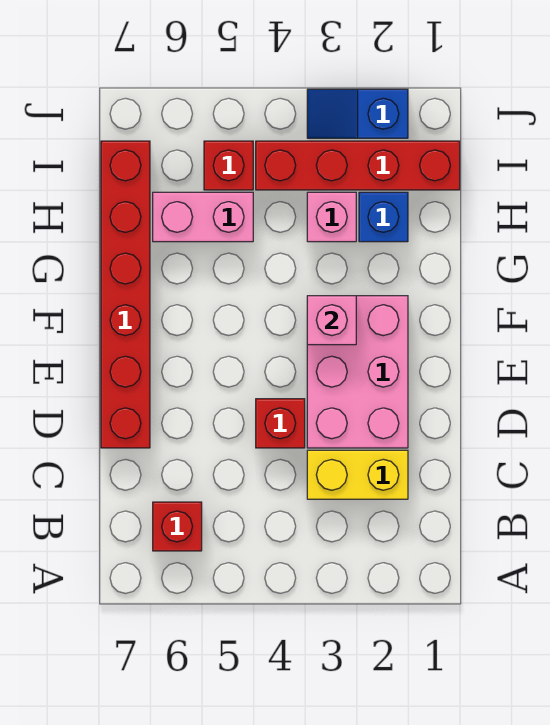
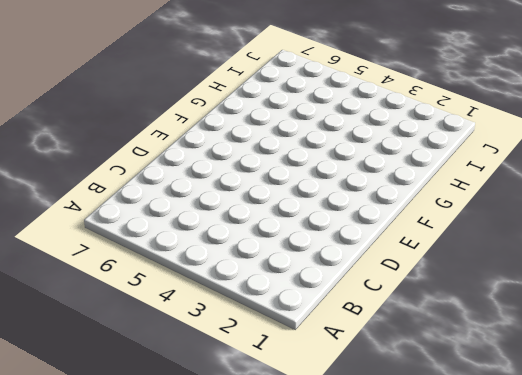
none -> red brick B6 level 1
none -> yellow brick C2:C3 level 1
none -> pink brick D2:F3 level 1

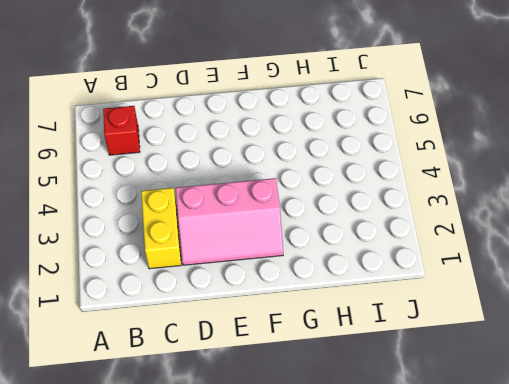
pink slope D2:F3 level 1 top 3 -> pink brick D2:F3 level 1
none -> red brick D4 level 1
none -> red brick D7:I7 level 1
none -> blue brick H2 level 1

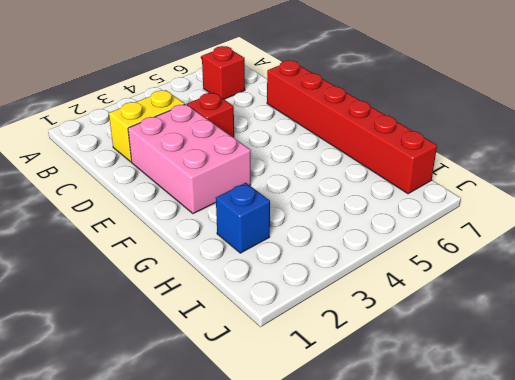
none -> pink brick H3 level 1
none -> pink brick H5:H6 level 1
none -> red brick I1:I4 level 1

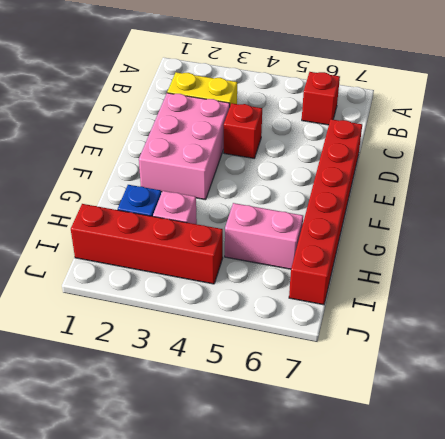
none -> red brick I5 level 1
none -> blue slope J2:J3 level 1 top 2
none -> pink brick F3 level 2

